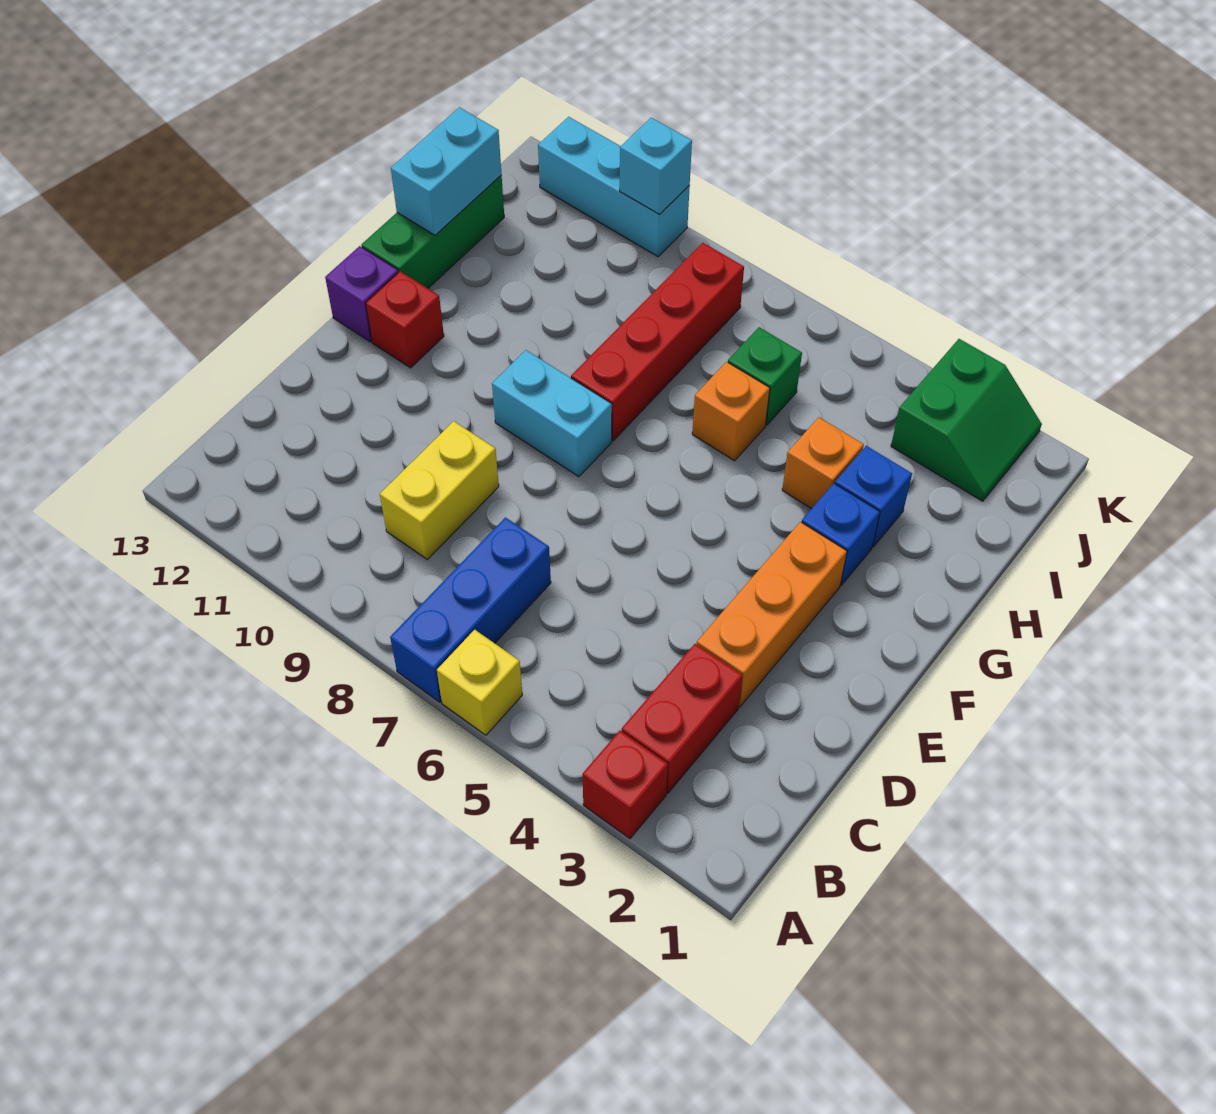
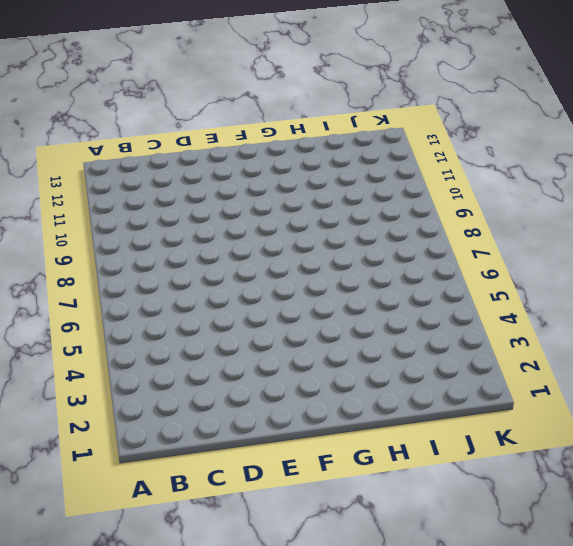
none -> red brick A3 level 1
none -> yellow brick A6 level 1
none -> blue brick A7:C7 level 1

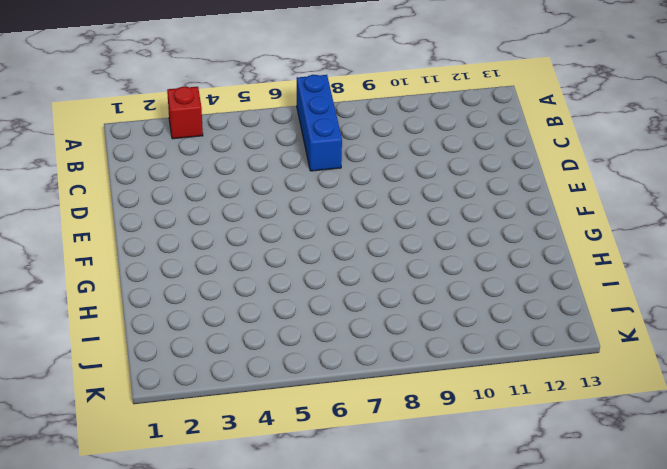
none -> yellow brick A6 level 1
none -> red brick B3:C3 level 1
none -> yellow brick C9:D9 level 1

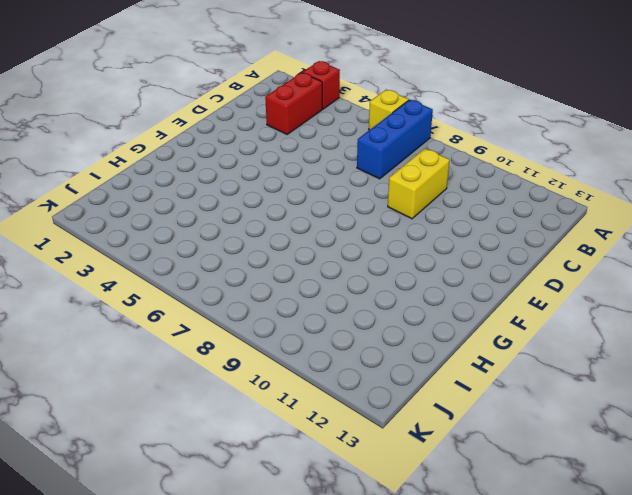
none -> orange brick D3:F3 level 1
none -> cyan brick F8:F9 level 1
none -> red brick F12 level 1

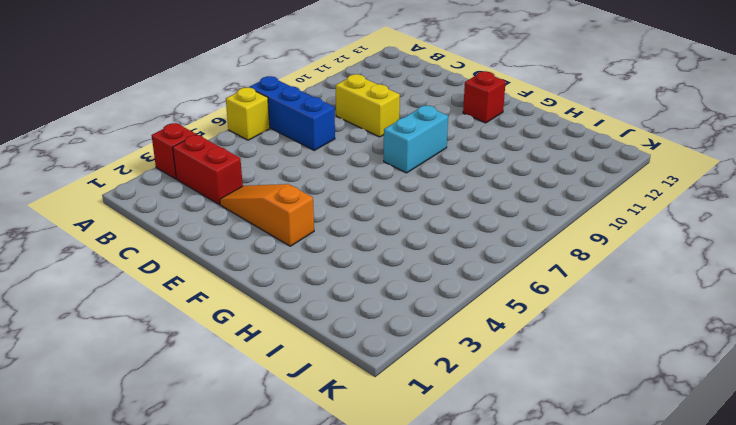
orange slope D3:F3 level 1 top F -> orange brick D3:F3 level 1
none -> purple brick F13 level 1
none -> blue brick G3 level 1
none -> red brick G8:J8 level 1

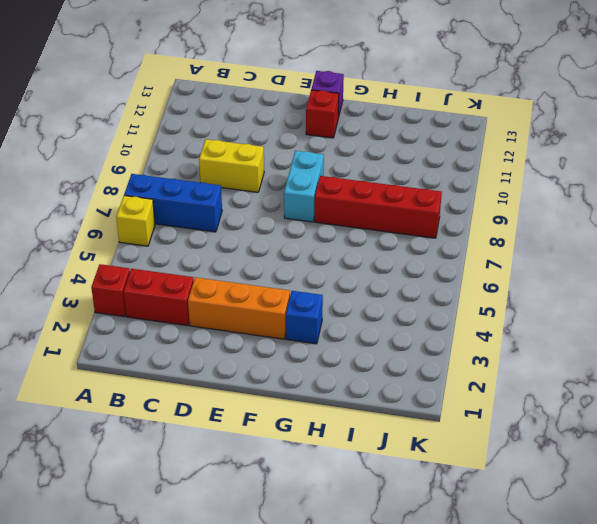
none -> green brick G13:I13 level 1
none -> blue brick H3 level 1
none -> orange brick H4 level 1

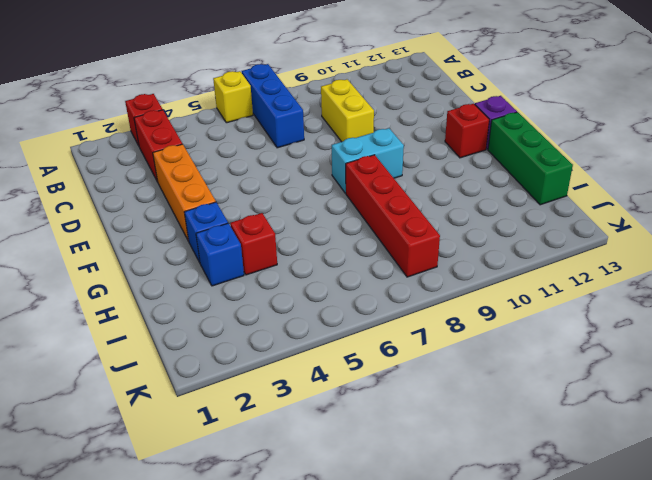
red brick H4 level 1 -> orange brick H4 level 1
none -> orange brick H6 level 1
none -> green brick I6 level 1
none -> green slope J2:K3 level 1 top 3

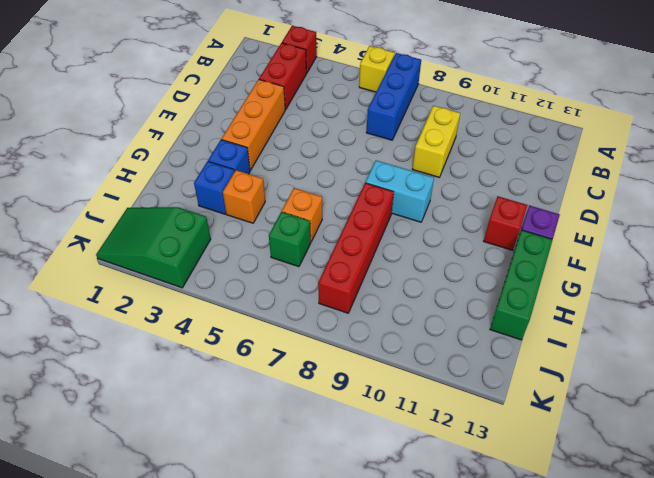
green slope J1:K3 level 1 top 3 -> green slope J2:K3 level 1 top 3
none -> cyan brick K10:K12 level 1
none -> cyan brick H13:I13 level 2
none -> cyan brick K10 level 2

